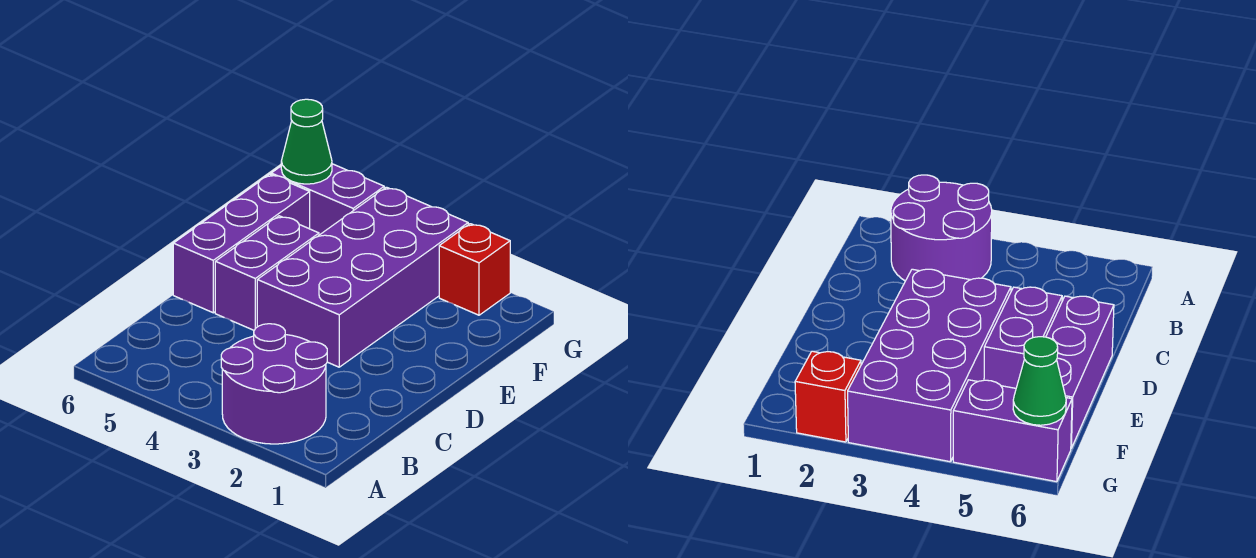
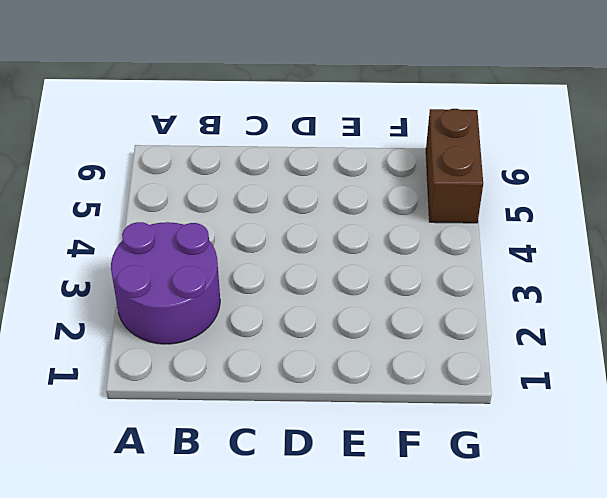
brown brick G5:G6 level 1 -> purple brick G5:G6 level 1
none -> purple brick D3:G4 level 1
none -> purple brick D5:E5 level 1

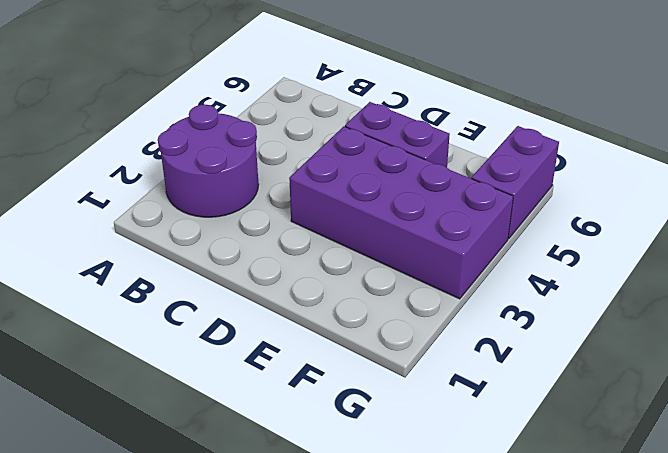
none -> purple brick D6:F6 level 1
none -> red brick G2 level 1

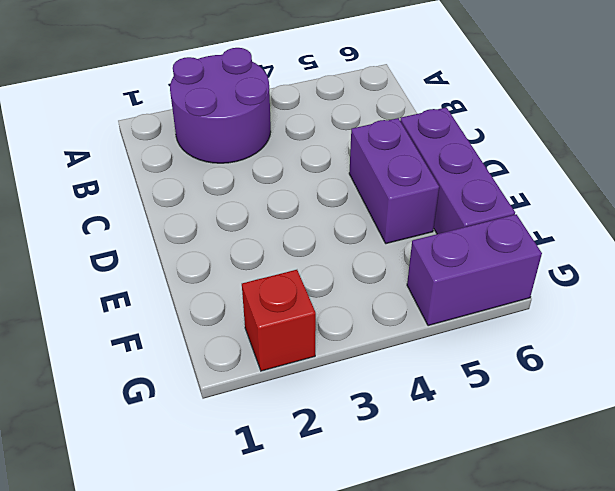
none -> purple brick D3:G4 level 1
none -> green cone G6 level 2

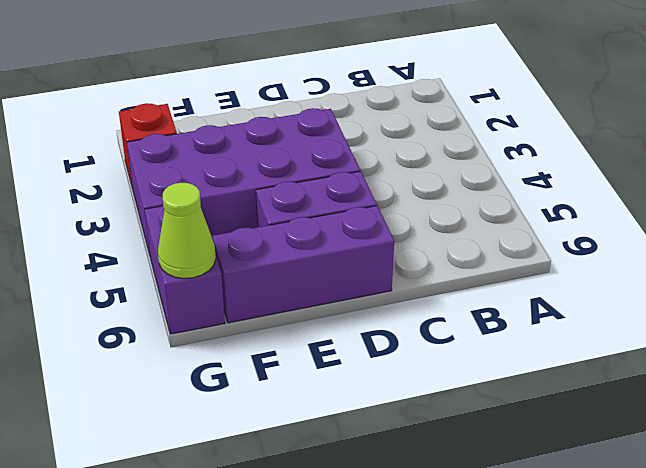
lime cone G6 level 2 -> green cone G6 level 2
none -> purple round brick A2:B3 level 1

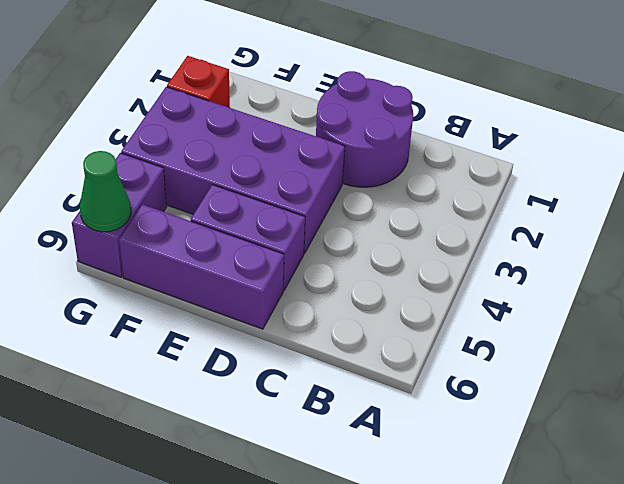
purple round brick C1:D2 level 1 -> purple round brick A2:B3 level 1

